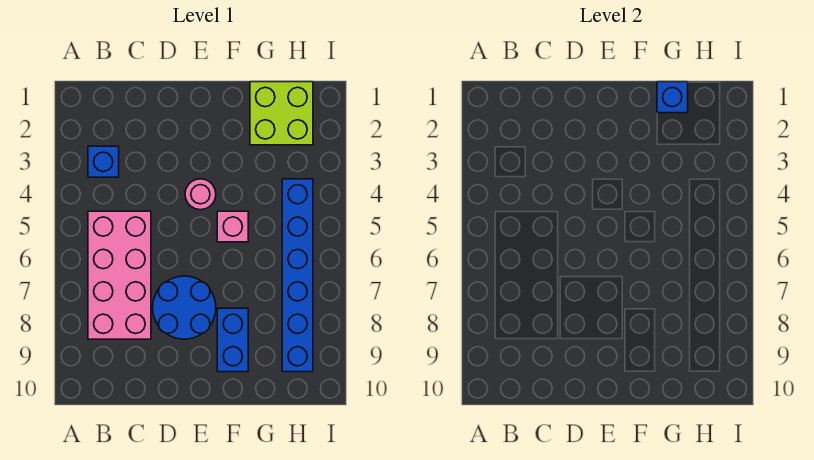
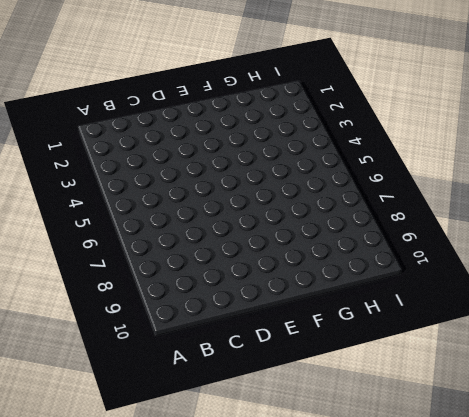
none -> blue brick B3 level 1
none -> pink brick B5:C8 level 1

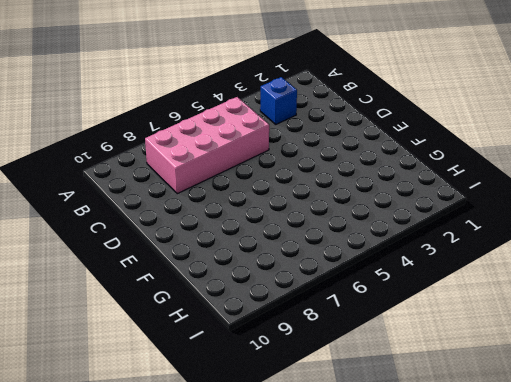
none -> blue round brick D7:E8 level 1
none -> pink round brick E4 level 1

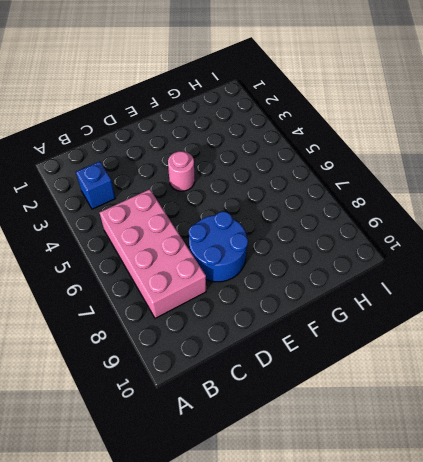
none -> pink brick F5 level 1
none -> blue brick F8:F9 level 1

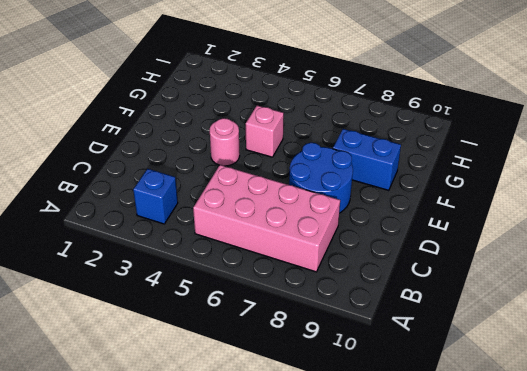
none -> lime brick G1:H2 level 1
none -> blue brick H4:H9 level 1

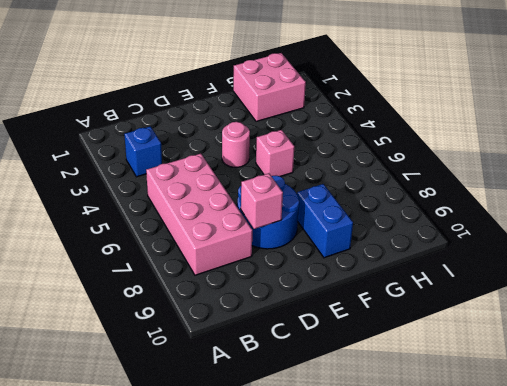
pink brick D8 level 2 -> none
pink brick G1:H2 level 1 -> lime brick G1:H2 level 1
none -> blue brick H4:H9 level 1
none -> blue brick G1 level 2

